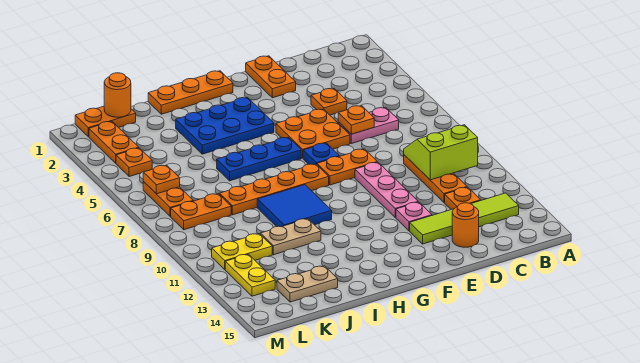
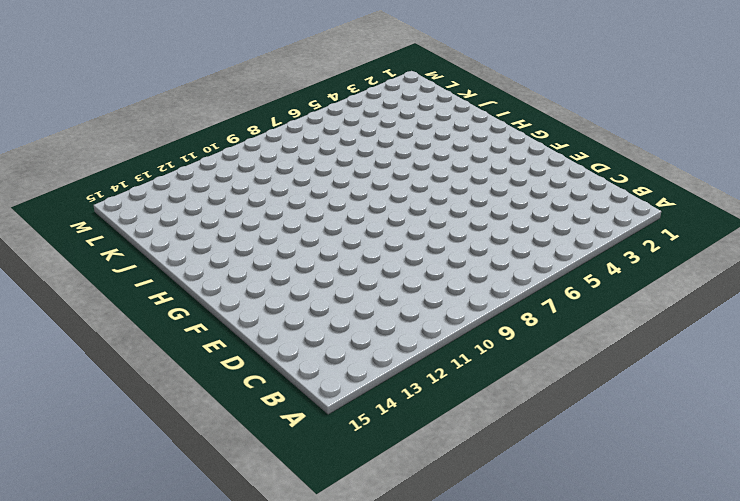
none -> lime tile B13:E13 level 1
none -> pink plate C6:D6 level 1
none -> orange plate C9:C11 level 1
none -> orange plate C12 level 1

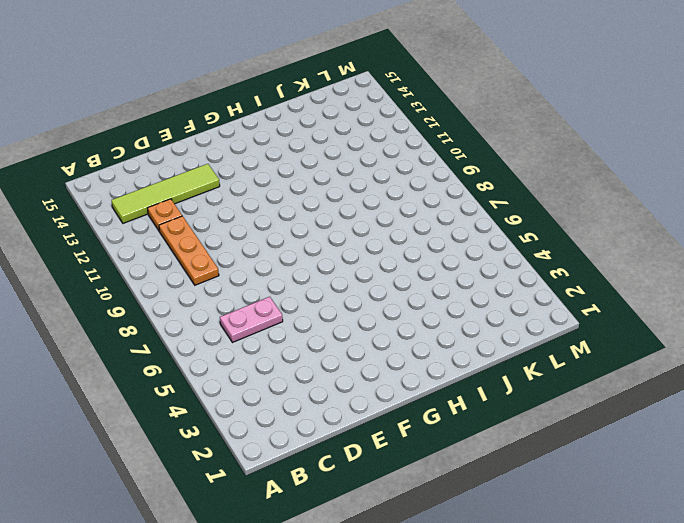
none -> orange plate D4 level 1
none -> orange round brick D14 level 1
none -> orange plate E1:E2 level 1
none -> orange plate E5:F6 level 1

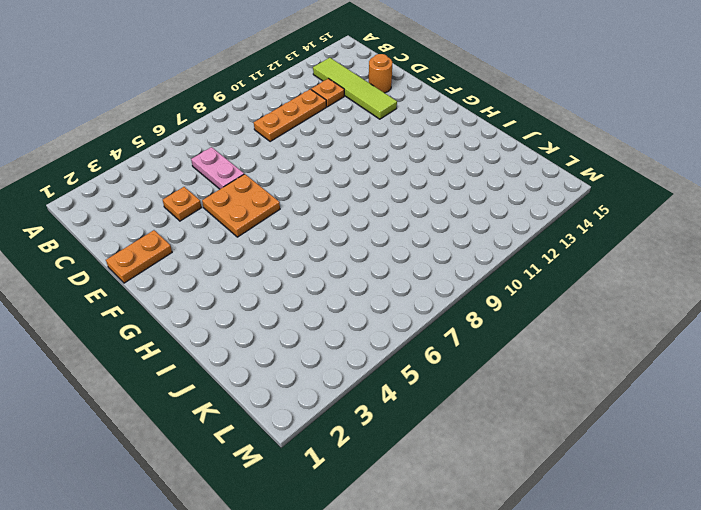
none -> orange plate E8:F8 level 1
none -> pink plate E9:E11 level 1
none -> pink plate E12 level 1
none -> blue plate F7 level 1

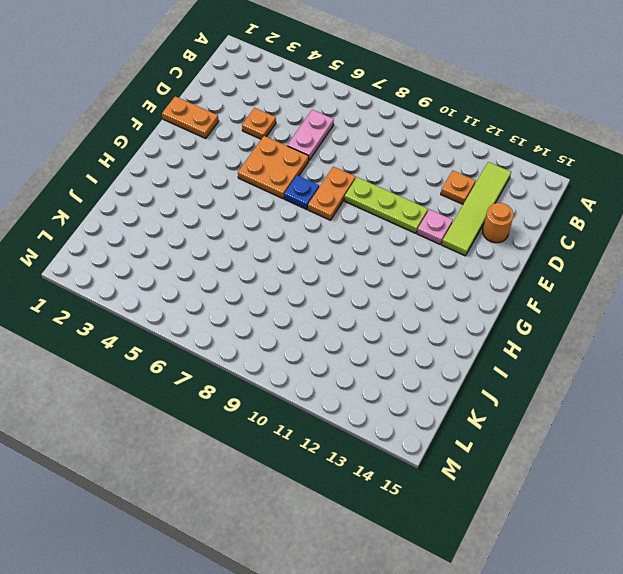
lime plate E9:E11 level 1 -> pink plate E9:E11 level 1
none -> orange plate C9:C11 level 1
none -> orange plate G1:I1 level 1
none -> blue plate G3:I4 level 1
none -> blue plate G6:I6 level 1

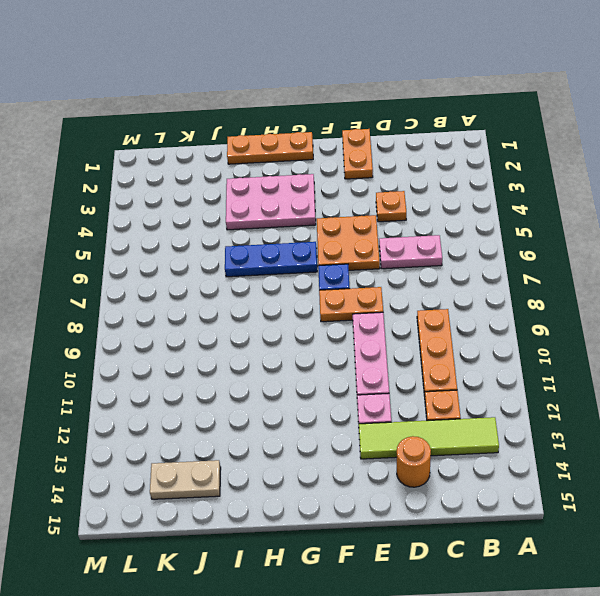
pink plate G3:I4 level 1 -> blue plate G3:I4 level 1
none -> orange plate G8:J8 level 1
none -> blue tile H9:I10 level 1
none -> tan plate I11:J11 level 1
none -> orange plate K1:L1 level 1

